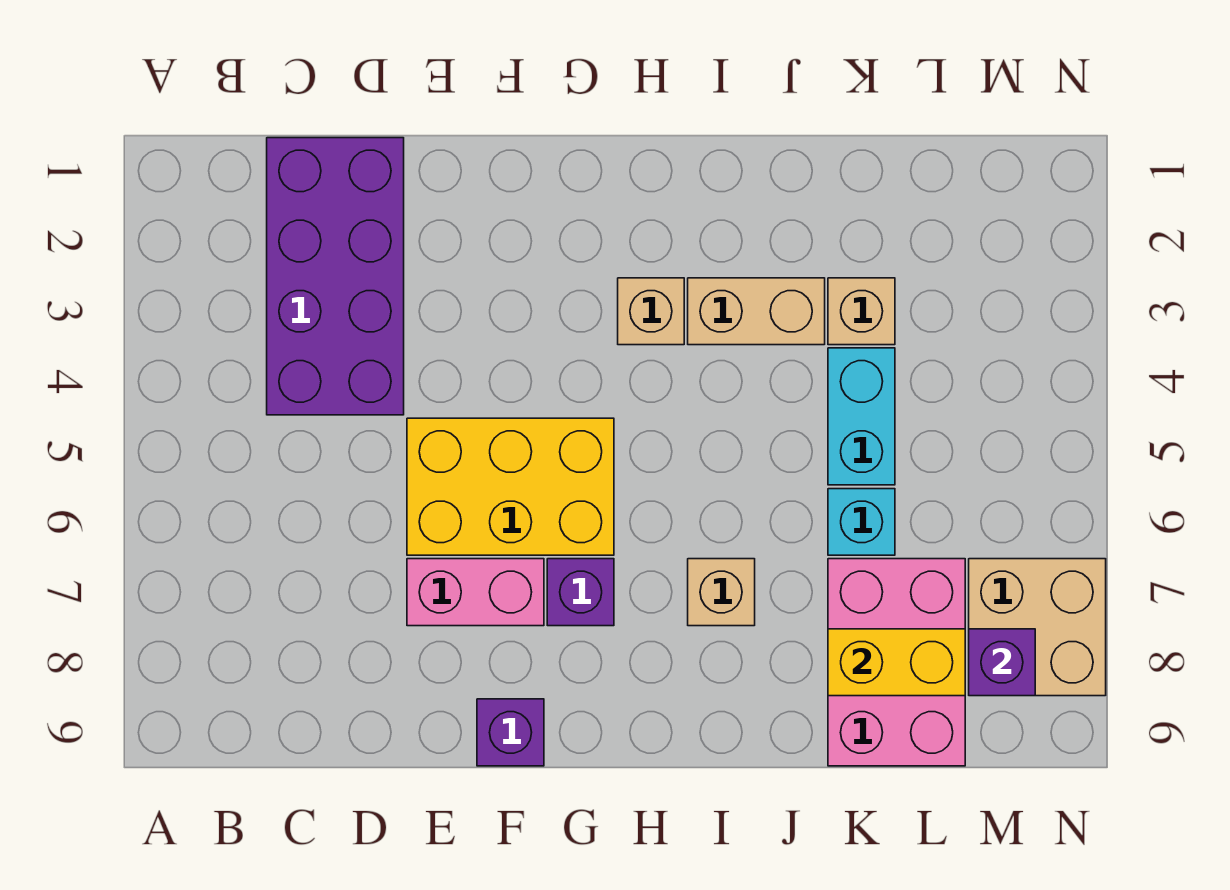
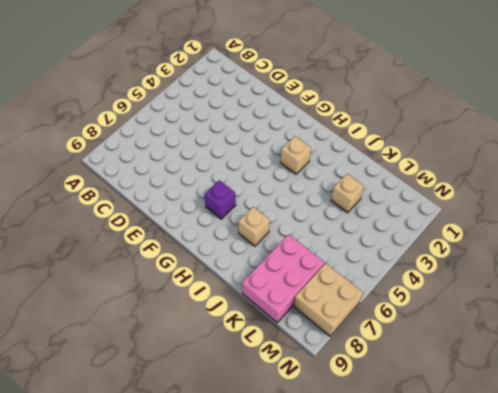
none -> purple brick C1:D4 level 1
none -> yellow brick E5:G6 level 1
none -> pink brick E7:F7 level 1

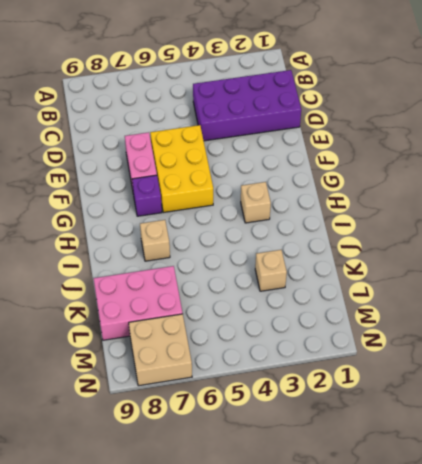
none -> purple brick F9 level 1
none -> tan brick I3:J3 level 1
none -> cyan brick K4:K5 level 1

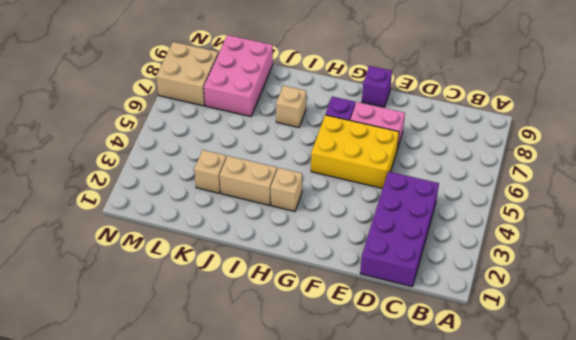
none -> cyan brick K4:K5 level 1
none -> cyan brick K6 level 1
none -> yellow brick K8:L8 level 2

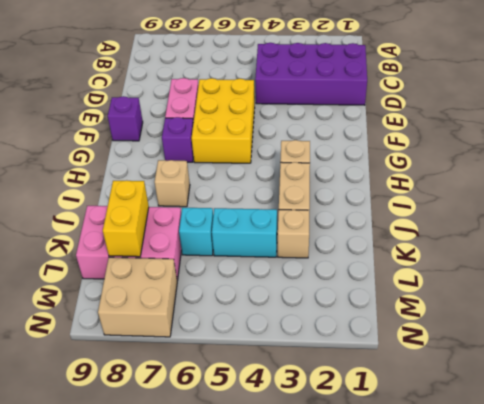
none -> purple brick M8 level 2

